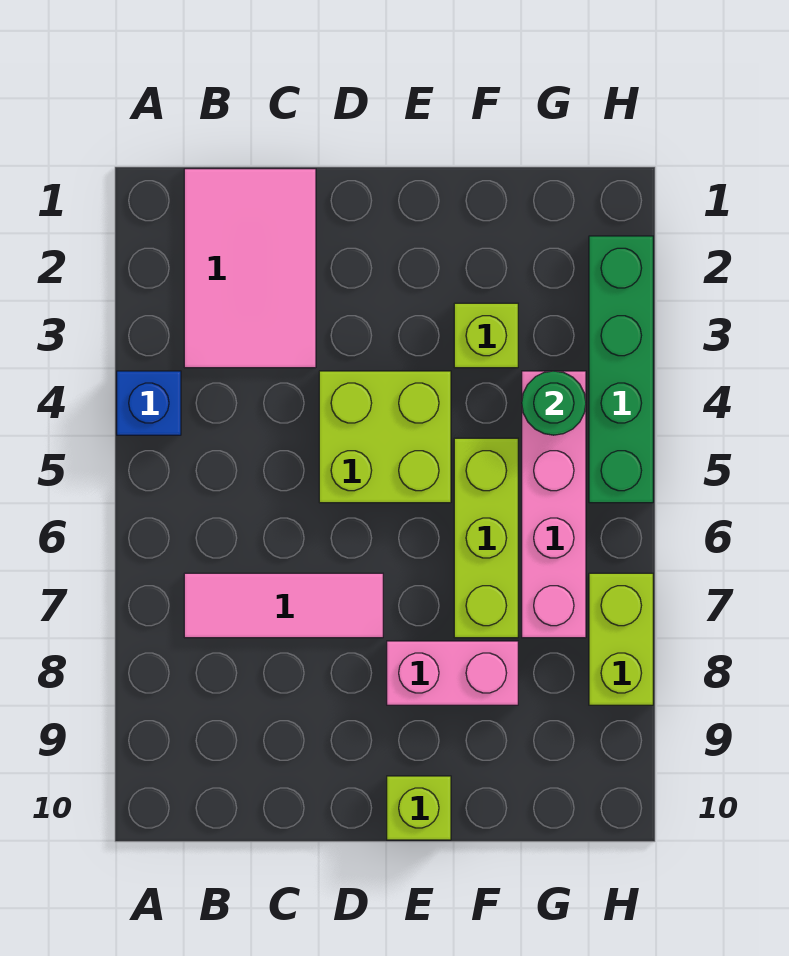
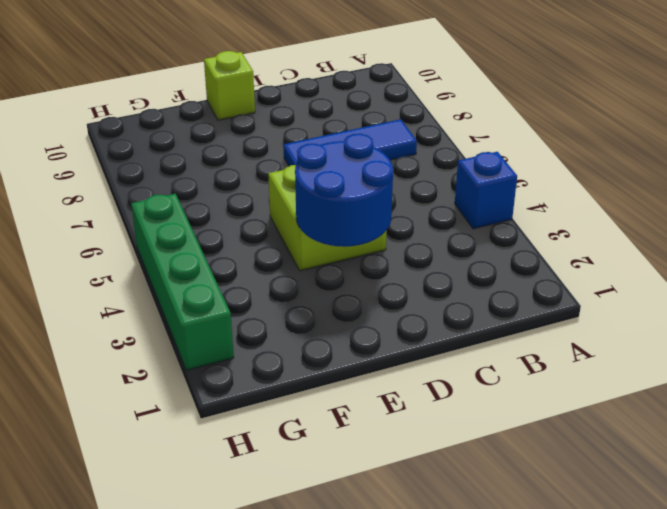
blue tile B7:D7 level 1 -> pink tile B7:D7 level 1
blue round brick D3:E4 level 2 -> none
none -> pink tile B1:C3 level 1
none -> pink brick E8:F8 level 1
none -> lime brick F3 level 1

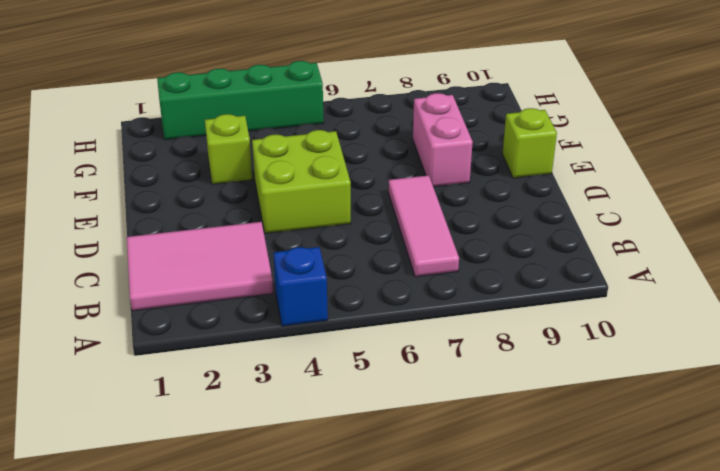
none -> lime brick F5:F7 level 1
none -> pink brick G4:G7 level 1
none -> lime brick H7:H8 level 1

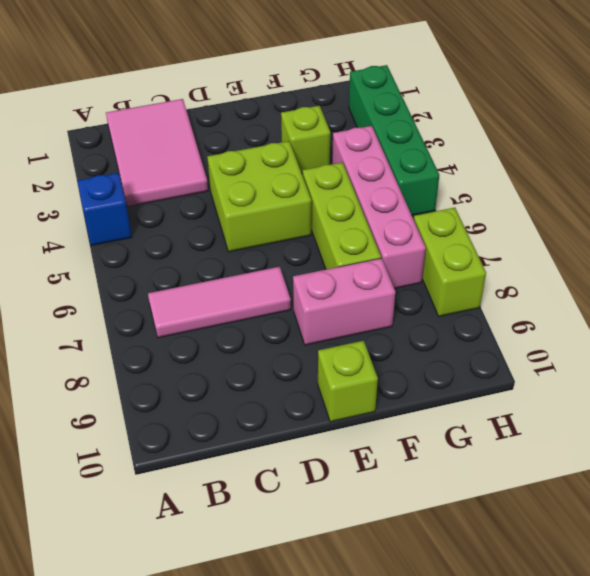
none -> green round brick G4 level 2

